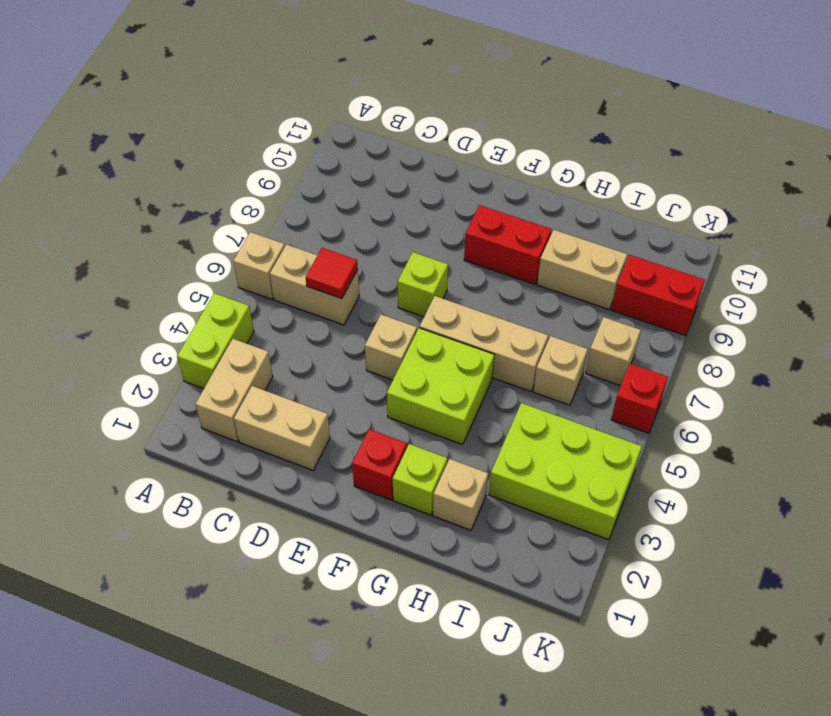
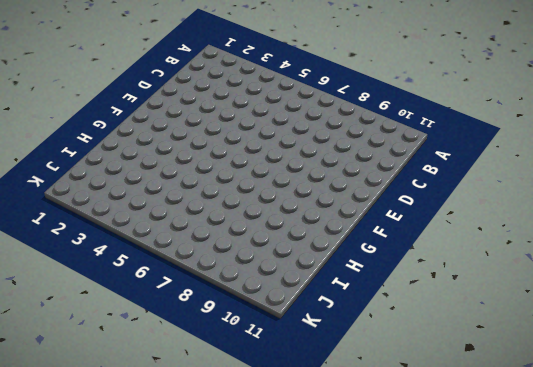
none -> lime brick A3:A4 level 1
none -> tan brick A6 level 1
none -> tan brick B2:B3 level 1

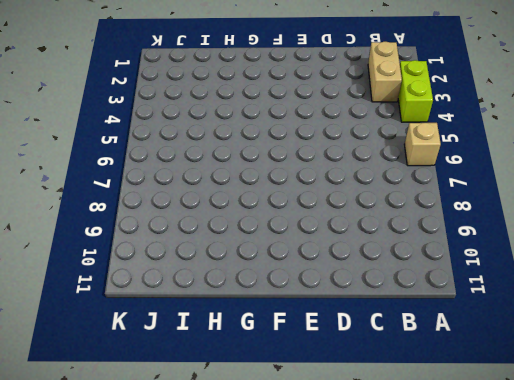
none -> tan brick B6:C6 level 1
none -> tan brick C2:D2 level 1
none -> tan brick E5 level 1

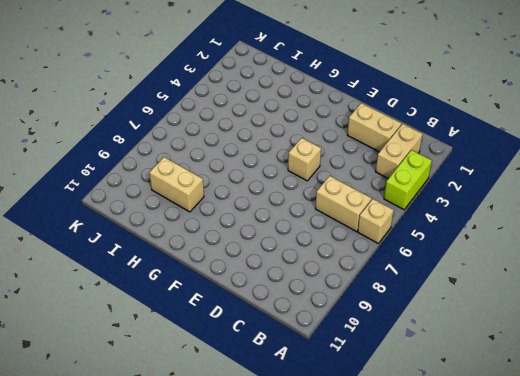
none -> lime brick E7 level 1
none -> red brick F2 level 1
none -> lime brick F4:G5 level 1

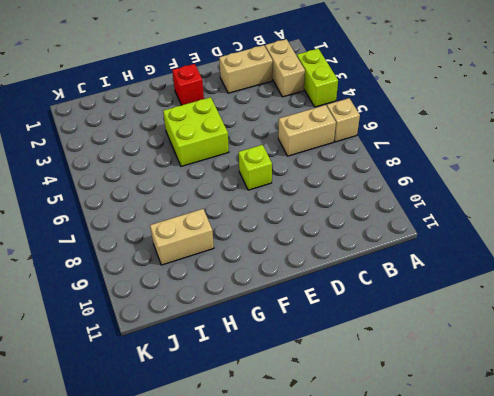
none -> tan brick E5 level 1
none -> tan brick F6:H6 level 1
none -> red brick F9:G9 level 1

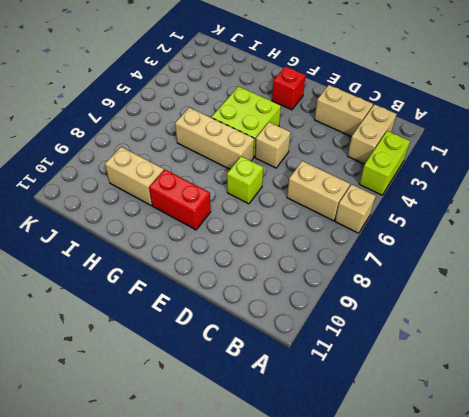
none -> lime brick G2 level 1
none -> tan brick H2 level 1
none -> lime brick I3:K4 level 1

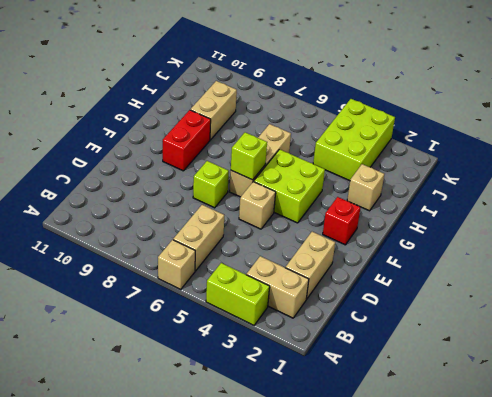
lime brick F6 level 2 -> lime brick G2 level 1
none -> tan brick I6 level 1
none -> tan brick J7 level 1
none -> red brick J9:K9 level 1

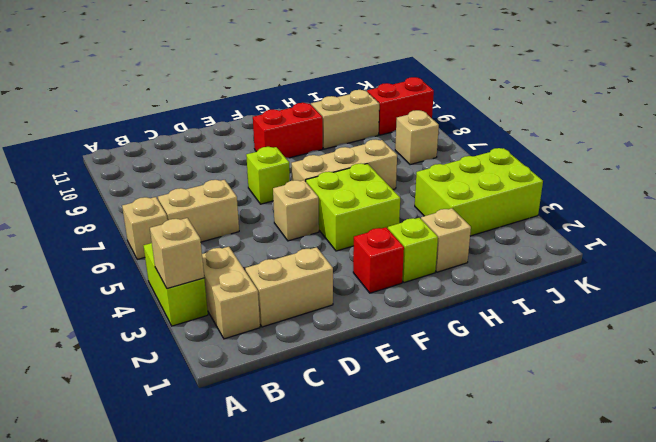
tan brick A3 level 2 -> tan brick I6 level 1
none -> red brick K6 level 1
none -> red tile C6 level 2

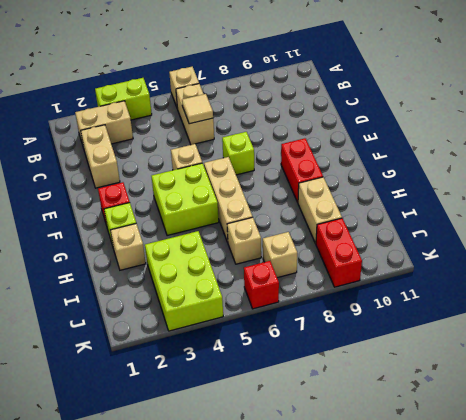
tan tile C6 level 2 -> red tile C6 level 2

